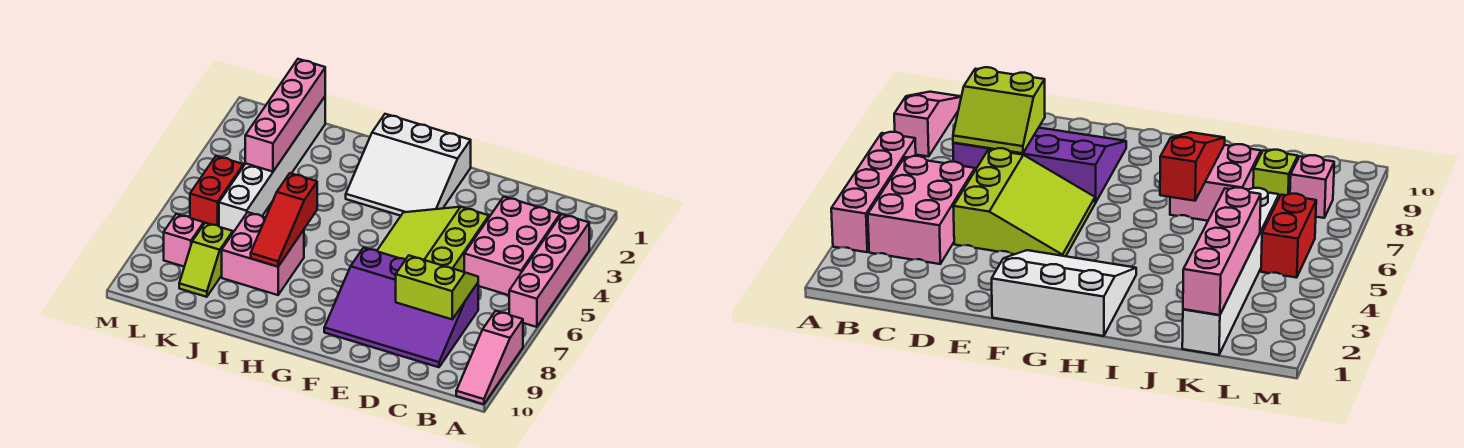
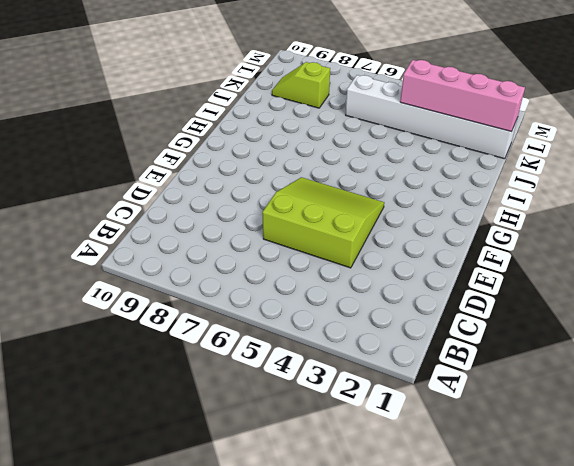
none -> pink brick A3:A6 level 1
none -> pink slope A8:A10 level 1 top 8
none -> pink brick B3:C5 level 1

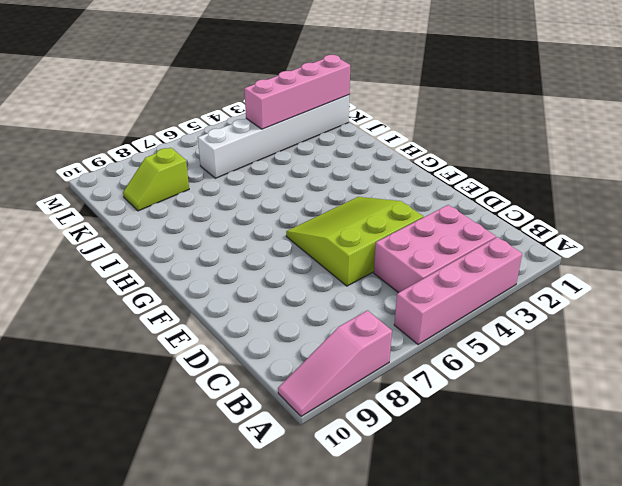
none -> purple slope C7:F9 level 1 top 7
none -> white slope F1:H3 level 1 top 1
none -> pink brick I7:J8 level 1

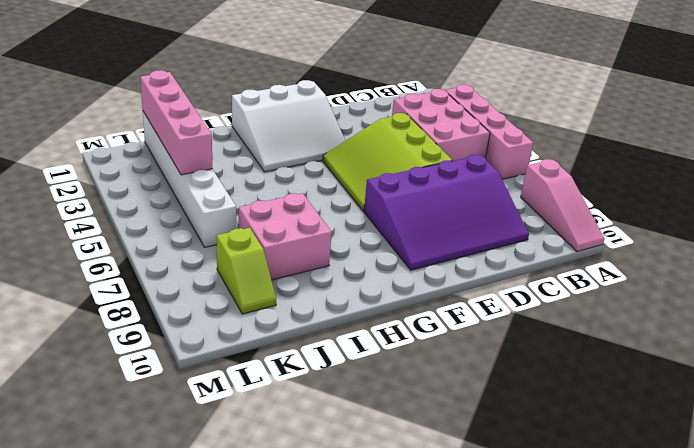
none -> red brick L5:L6 level 1
none -> pink brick L8 level 1
none -> lime slope C7:D8 level 2 top 8

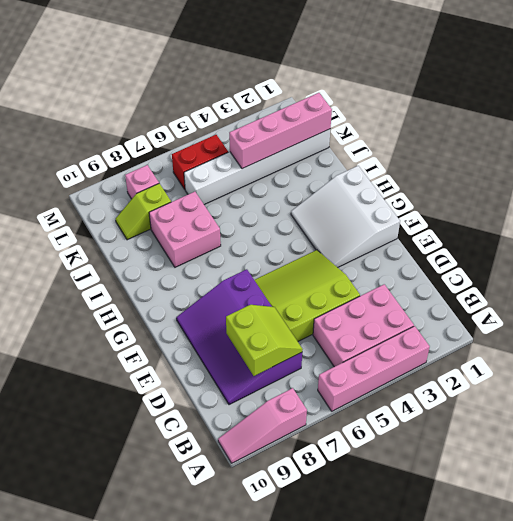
none -> red slope I6:I8 level 2 top 6

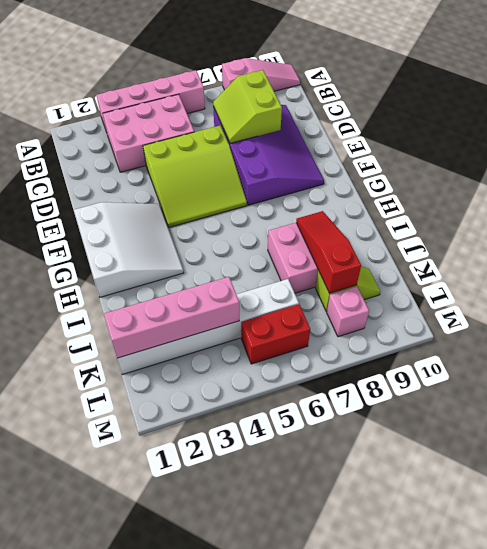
red slope I8:K8 level 2 top K -> red slope I6:I8 level 2 top 6

